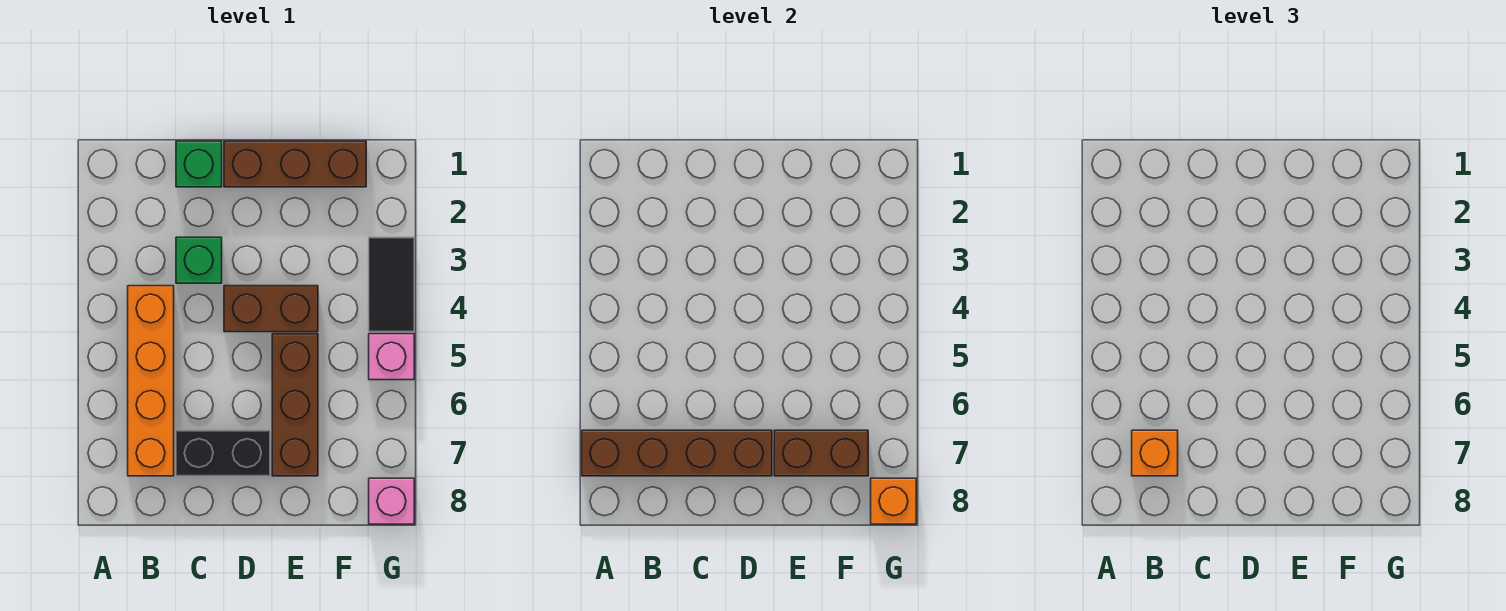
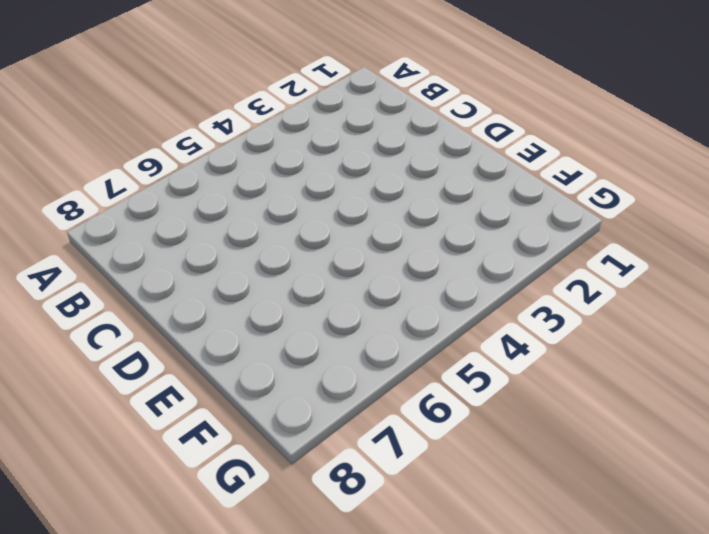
none -> orange brick B4:B7 level 1
none -> green brick C1 level 1
none -> green brick C3 level 1

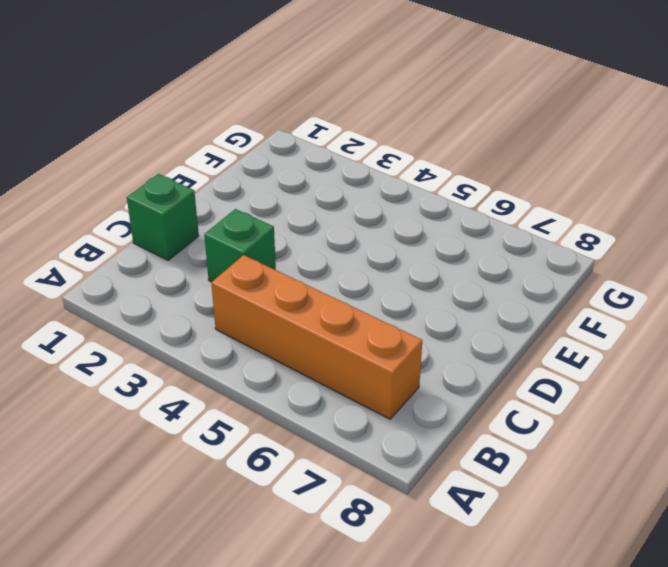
none -> black brick C7:D7 level 1
none -> brown brick D1:F1 level 1
none -> brown brick D4:E4 level 1

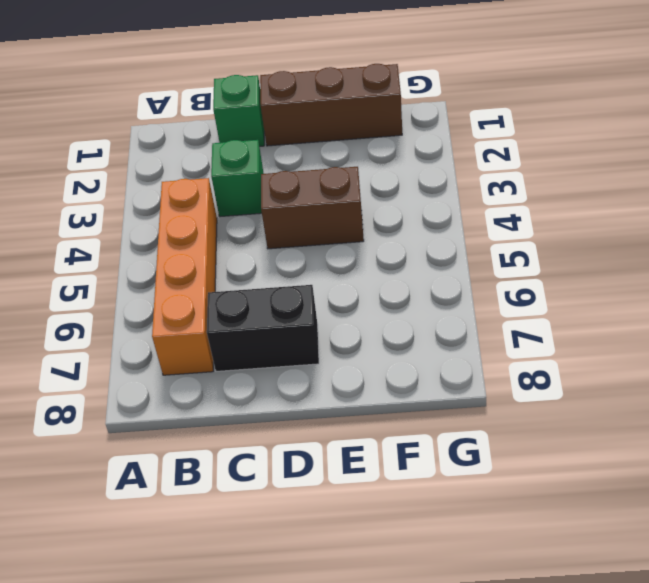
none -> brown brick E5:E7 level 1
none -> black tile G3:G4 level 1
none -> pink brick G5 level 1

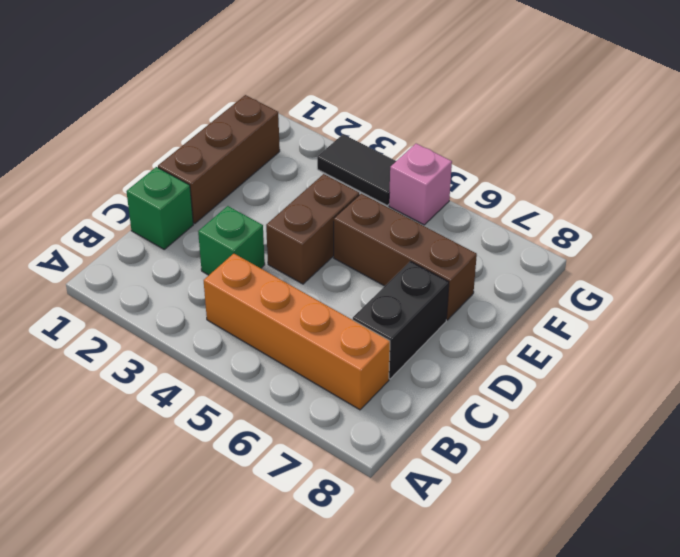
none -> pink brick G8 level 1
none -> brown brick A7:D7 level 2
none -> brown brick E7:F7 level 2

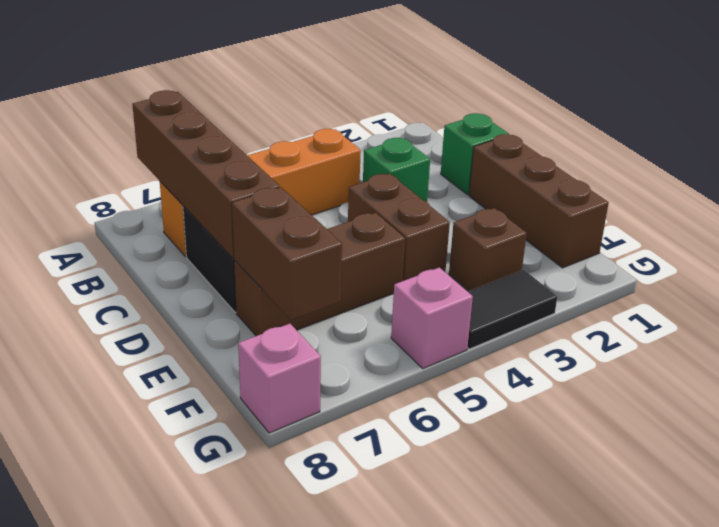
brown brick F3 level 1 -> none
none -> orange brick G8 level 2
none -> orange brick B7 level 3

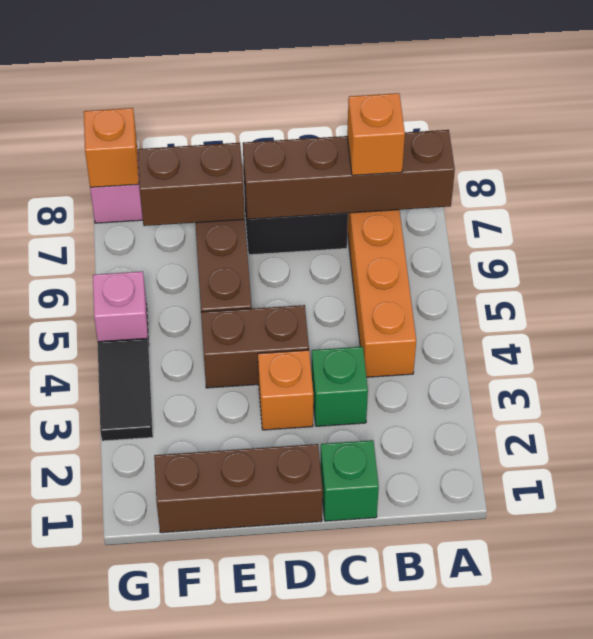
orange brick D3 level 1 -> none

